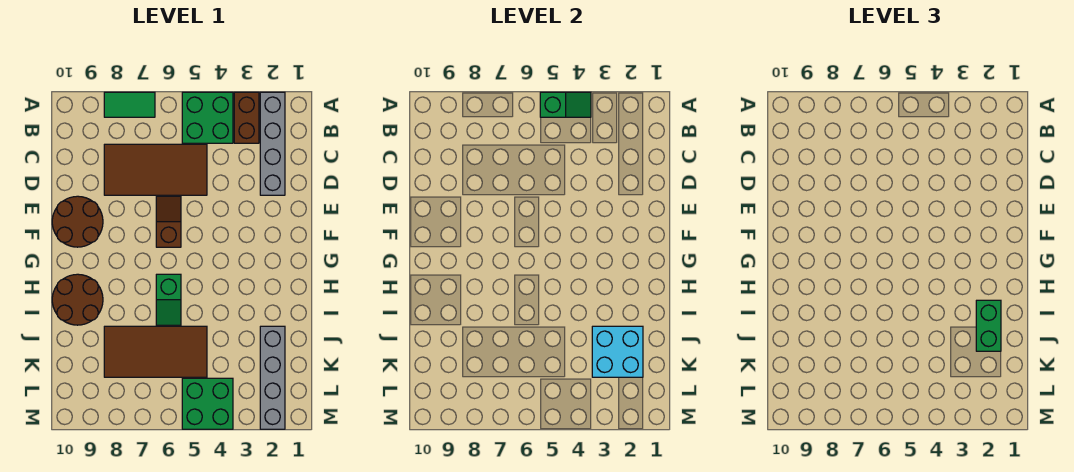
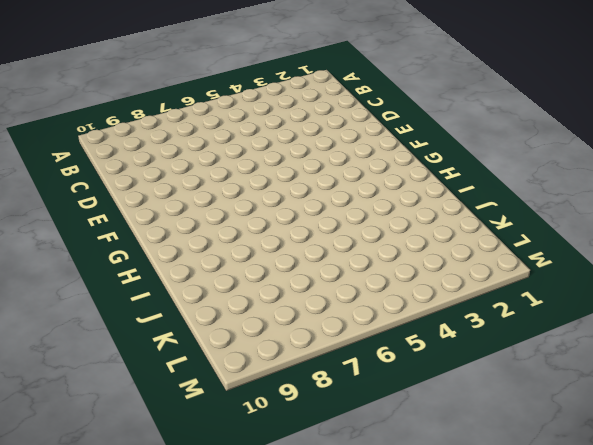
none -> grey brick A2:D2 level 1
none -> brown brick A3:B3 level 1
none -> green brick A4:B5 level 1

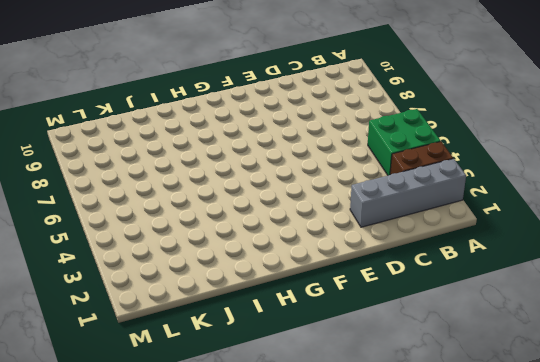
none -> green tile A7:A8 level 1
none -> brown tile C5:D8 level 1
none -> brown slope E6:F6 level 1 top F

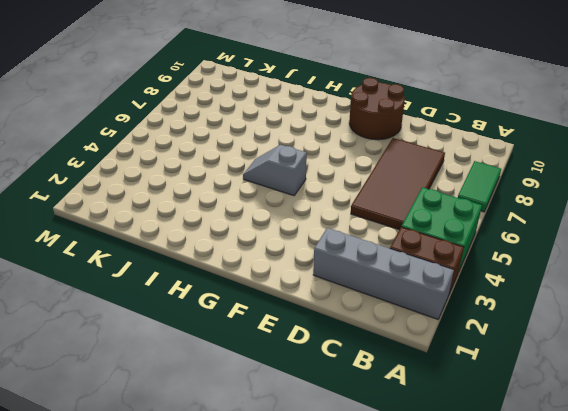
grey slope G5:H5 level 1 top G -> none
none -> brown slope E6:F6 level 1 top F
none -> green slope H6:I6 level 1 top H
none -> brown round brick H9:I10 level 1

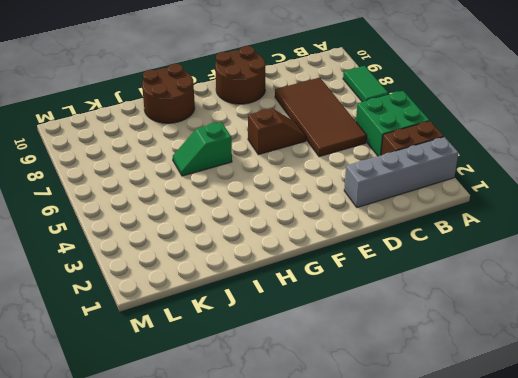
none -> grey brick J2:M2 level 1
none -> brown tile J5:K8 level 1
none -> green brick L4:M5 level 1

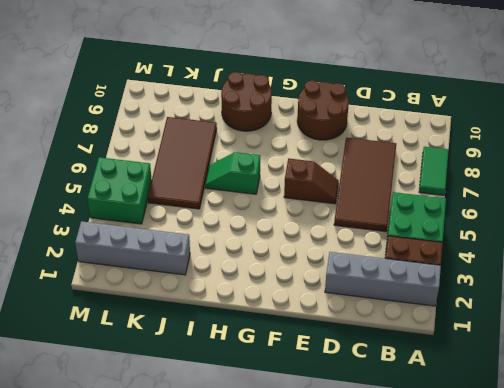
none -> green slope A4:A5 level 2 top 5
none -> cyan brick J2:K3 level 2
none -> green brick I2:J2 level 3

